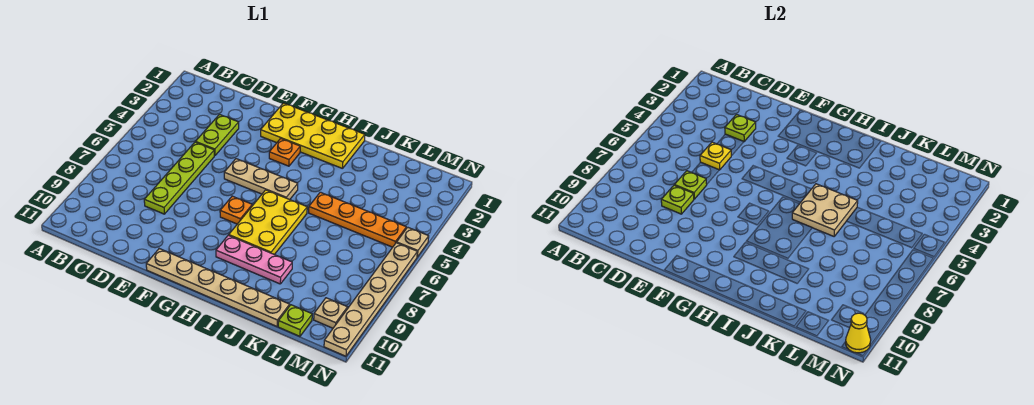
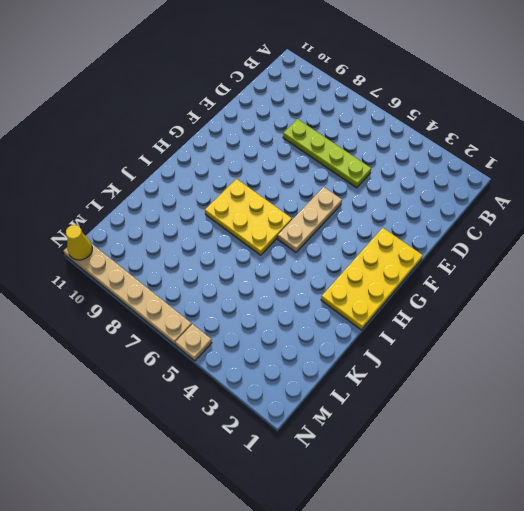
none -> lime plate D3:D4 level 1
none -> tan plate F11:K11 level 1
none -> orange plate G3 level 1

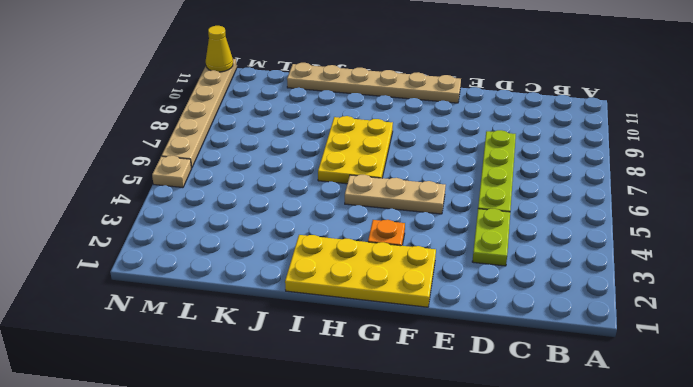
none -> orange plate G7 level 1
none -> pink plate H9:J9 level 1
none -> orange plate J5:M5 level 1

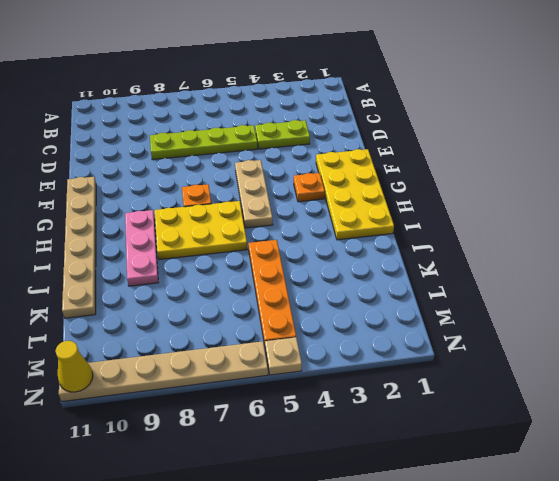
none -> lime plate L11 level 1
none -> tan plate M10 level 1
none -> lime plate D3 level 2

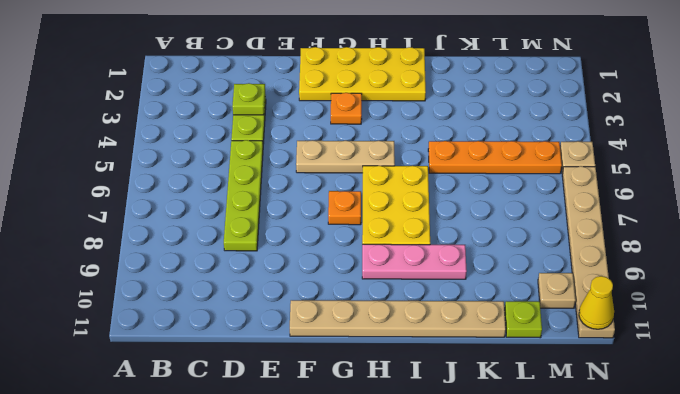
none -> yellow plate D5 level 2
none -> lime plate D7 level 2
none -> lime plate D8 level 2

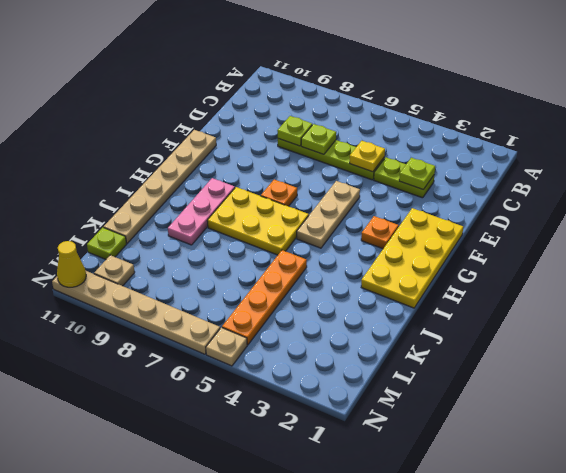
none -> tan plate I5:J6 level 2

